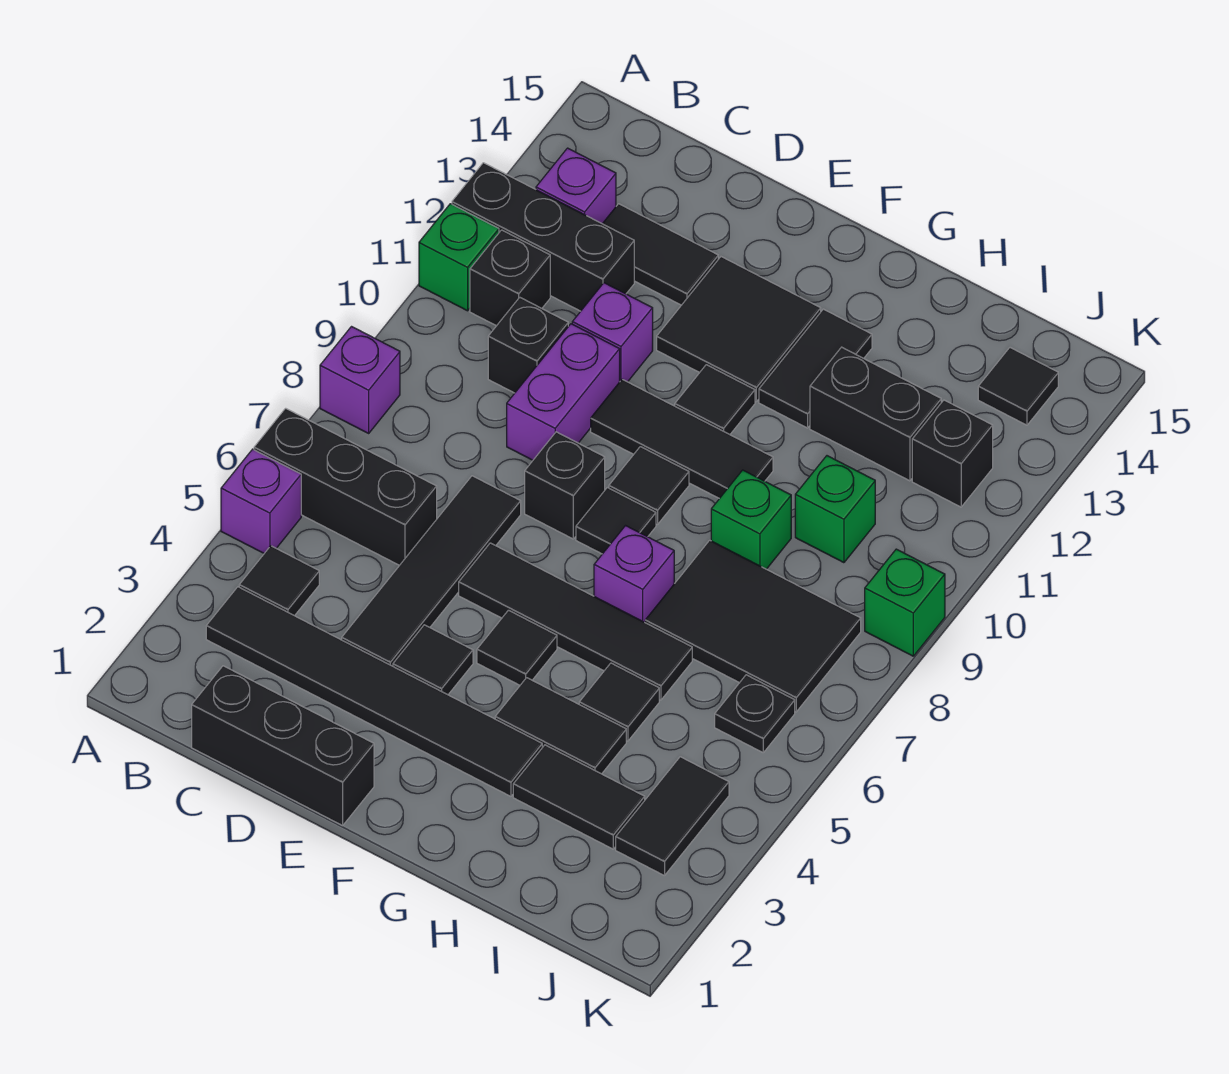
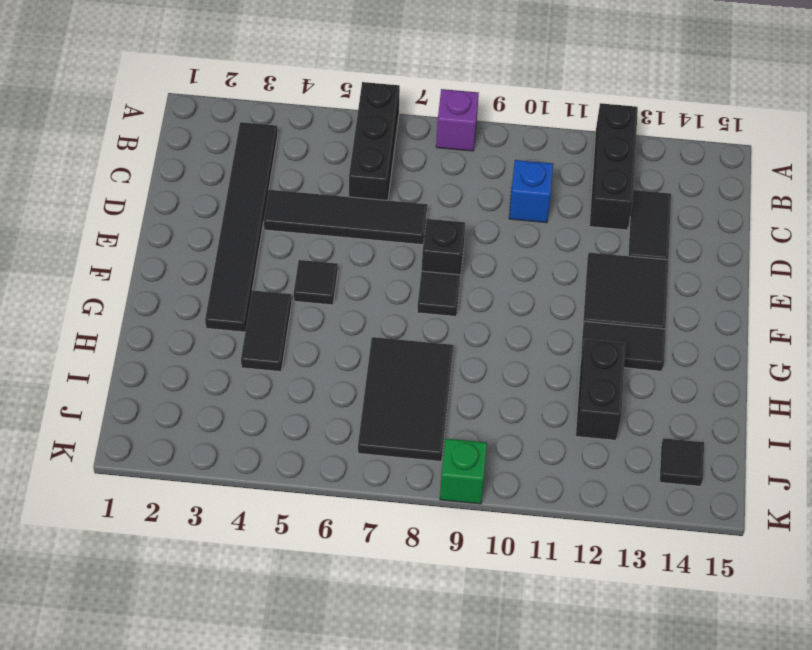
blue brick C10 level 1 -> black brick C10 level 1
none -> purple brick A5 level 1
none -> green brick A11 level 1
none -> black tile B4 level 1
none -> black brick B11 level 1

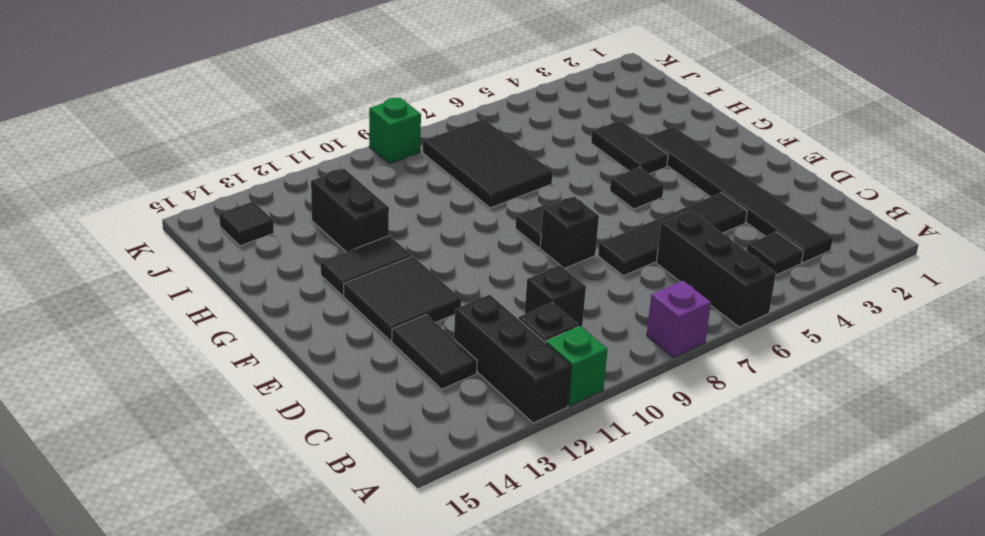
none -> purple brick A5 level 1
none -> purple brick B13 level 1
none -> black brick C1:E1 level 1
none -> purple brick D9:D10 level 1

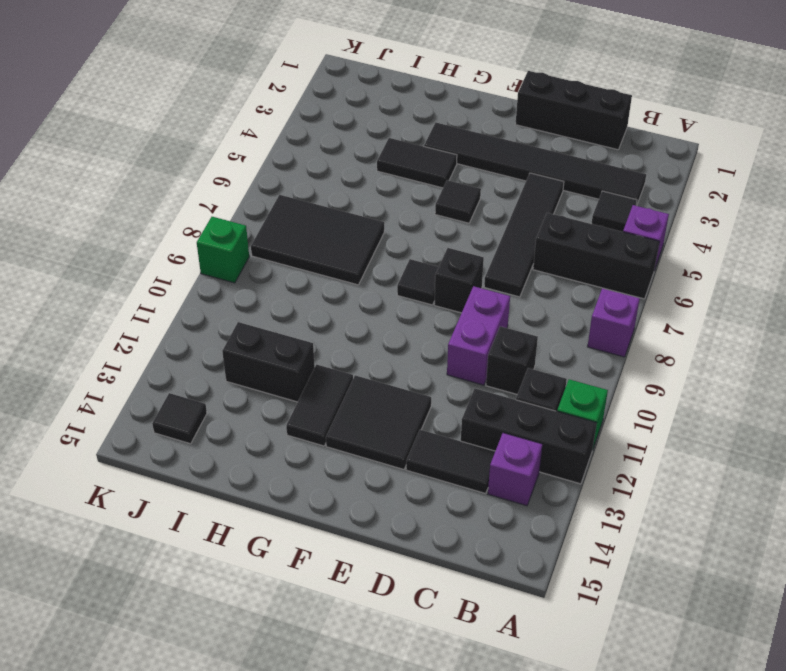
none -> purple brick D11 level 1
none -> black tile E4 level 1
none -> black tile E6:H6 level 1
none -> black tile E10:G10 level 1

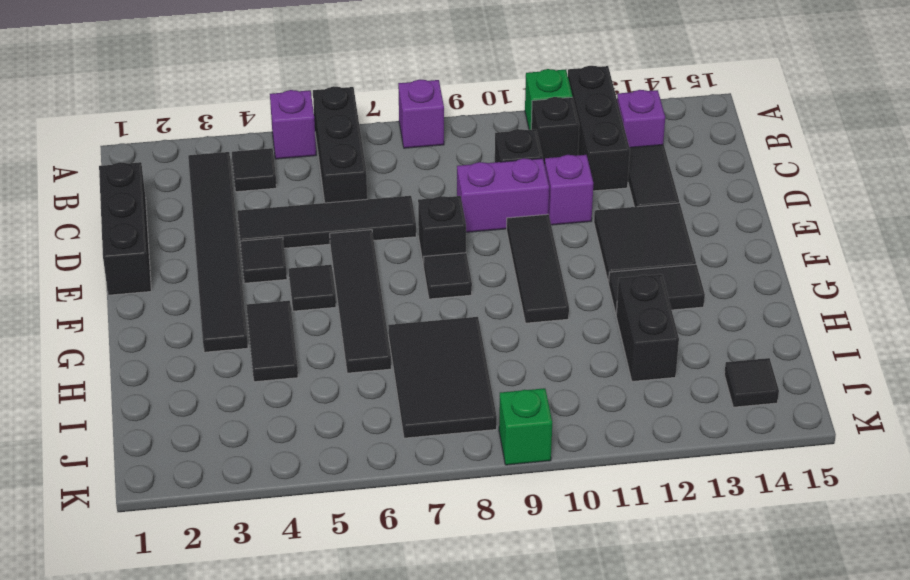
none -> black tile F9 level 1
none -> black tile F11 level 1
none -> purple brick G7 level 1
none -> black tile H3:I3 level 1

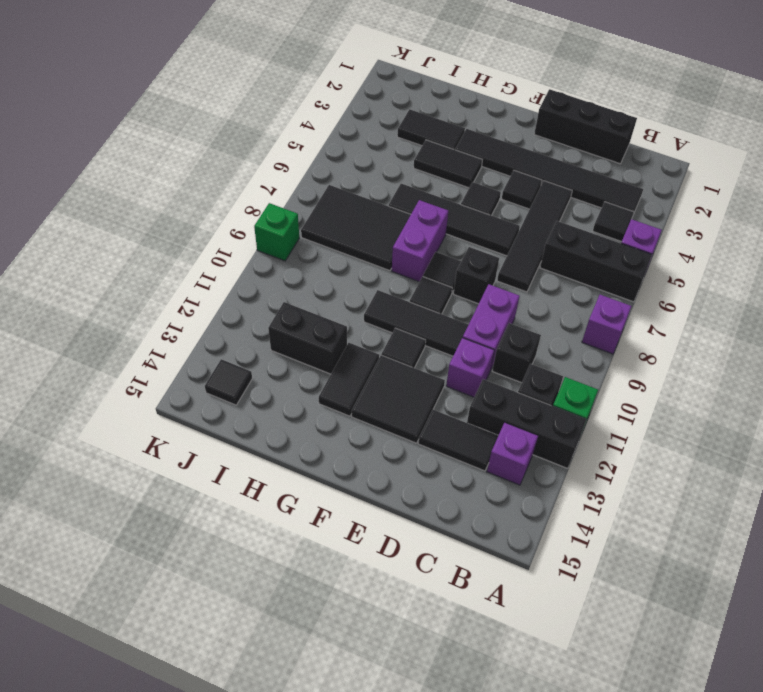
purple brick G7:G8 level 1 -> purple brick G7 level 1
none -> black tile H5 level 1
none -> green brick H9 level 1
none -> green brick I10 level 1
none -> black tile J3:J4 level 1

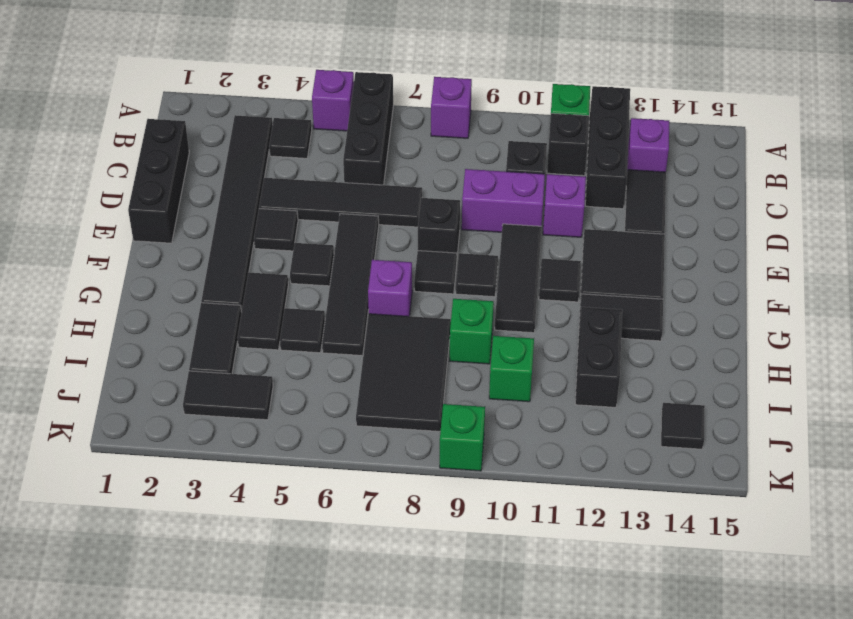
none -> black plate J6 level 1
none -> black brick J12 level 1

